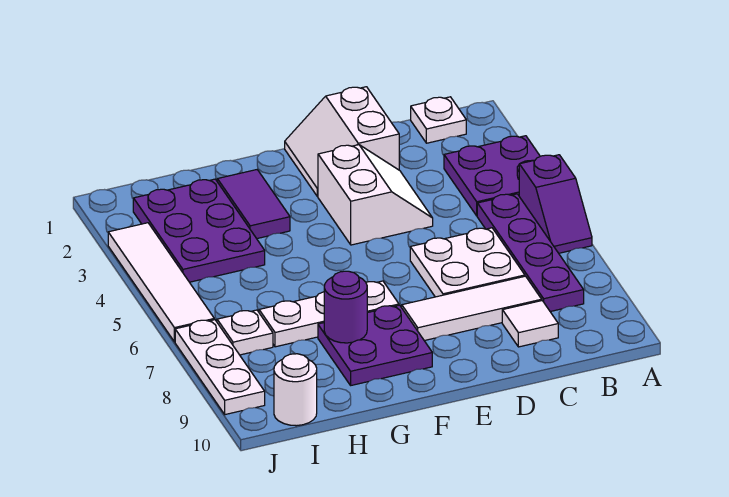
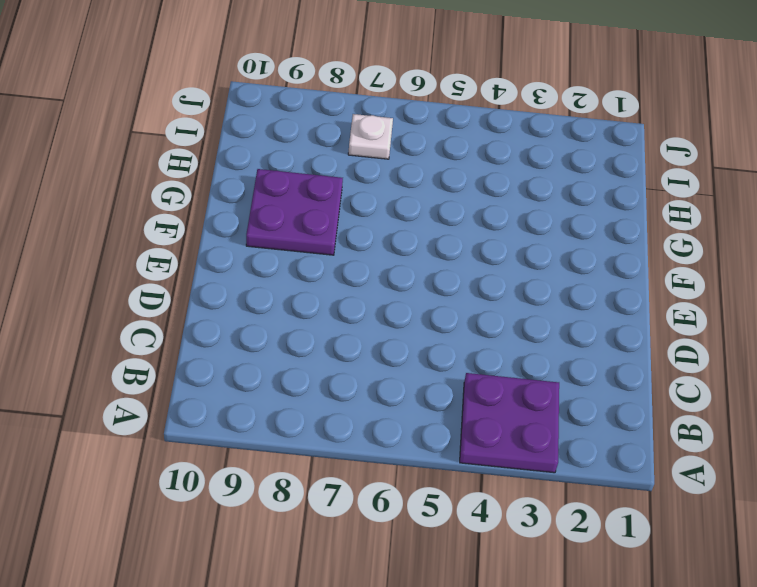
none -> purple slope A5:A6 level 1 top 5
none -> white plate B1 level 1
none -> purple plate B5:B8 level 1

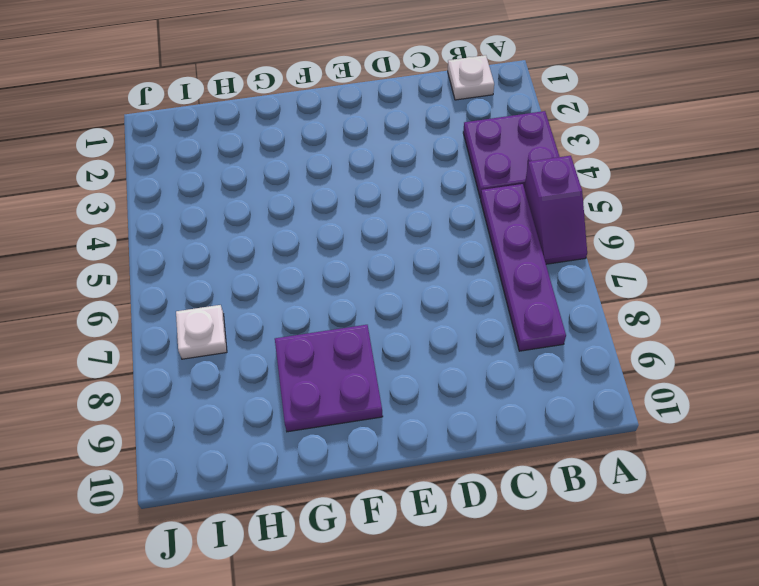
none -> white plate C6:D7 level 1
none -> white tile C8:E8 level 1
none -> white tile C9 level 1

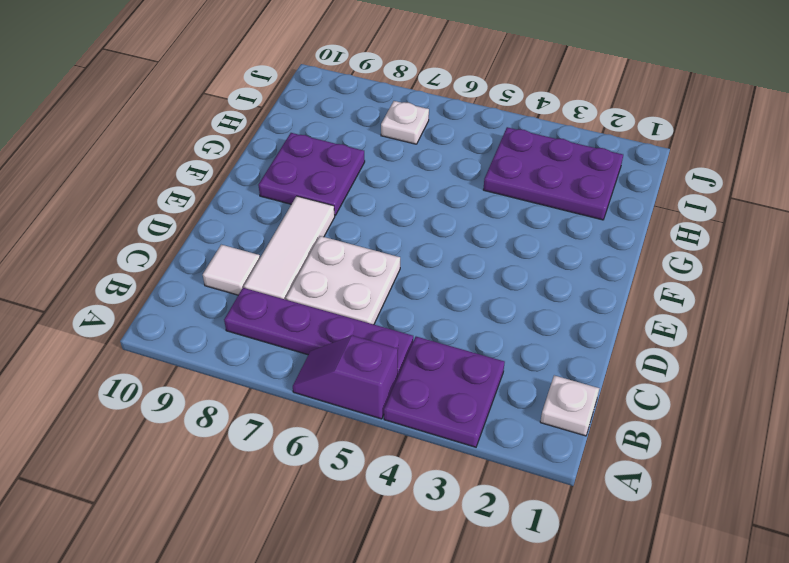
none -> white slope D1:E2 level 1 top D
none -> white slope D3:E4 level 1 top E
none -> white plate F7:H7 level 1

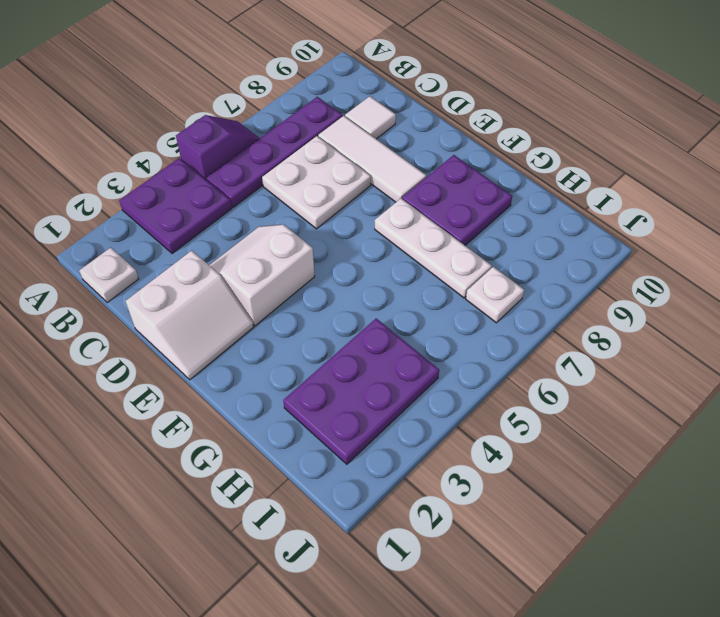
none -> purple tile G2:G3 level 1
none -> white round brick I10 level 1
none -> white tile J3:J6 level 1

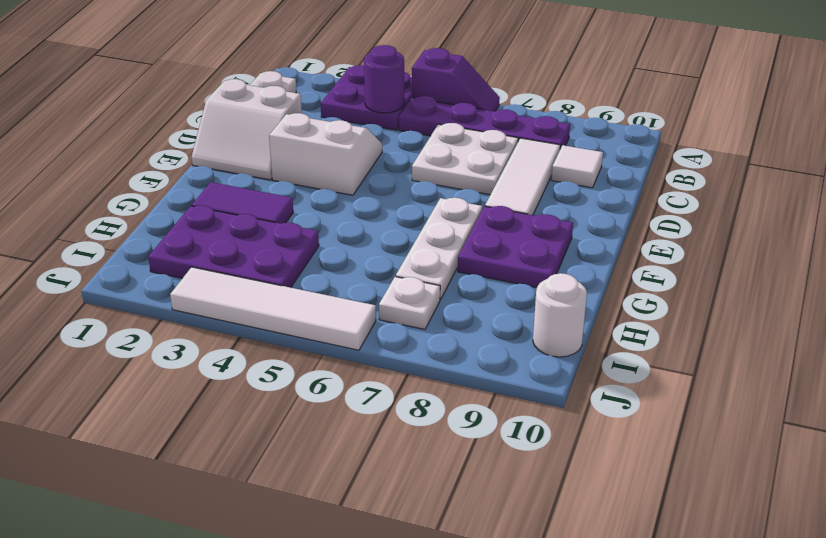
purple round brick B4 level 2 -> purple round brick G8 level 2
none -> white plate J7:J9 level 1

